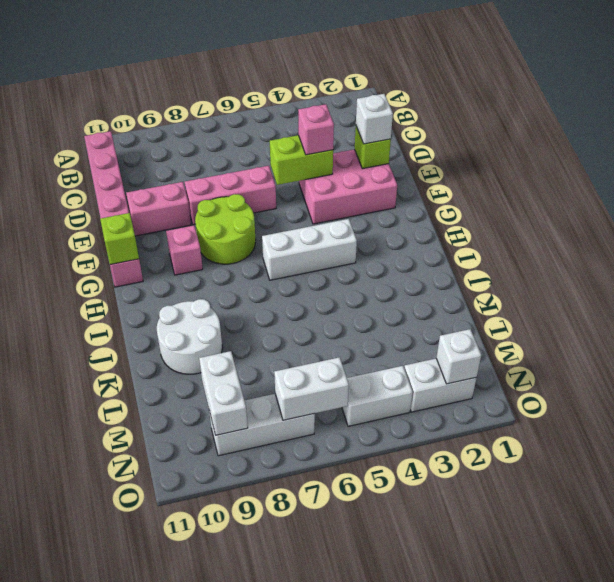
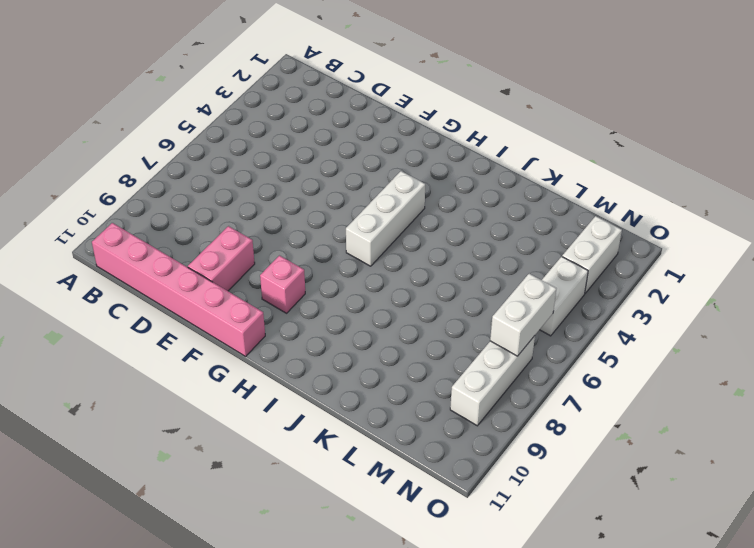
none -> pink brick E2:F4 level 1
none -> pink brick E6:E8 level 1
none -> lime round brick F7:G8 level 1

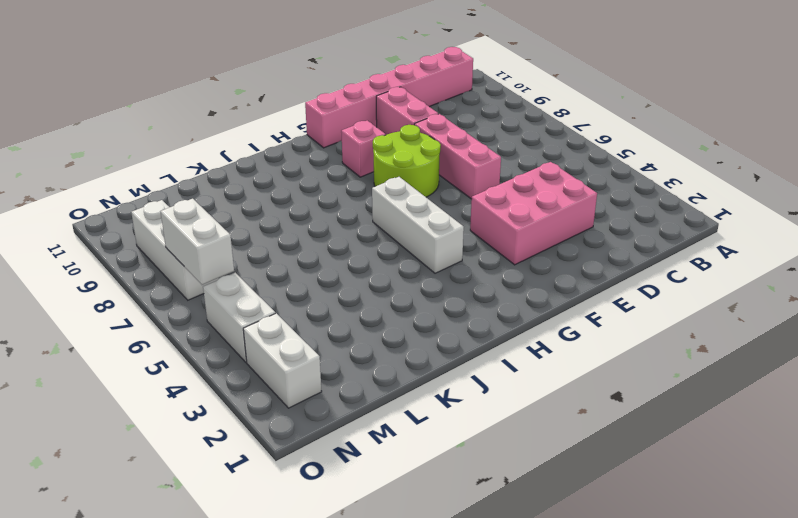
pink brick D3:F4 level 1 -> pink brick E2:F4 level 1
none -> white round brick J9:K10 level 1
none -> lime brick E2 level 2
none -> lime brick E4:E5 level 2

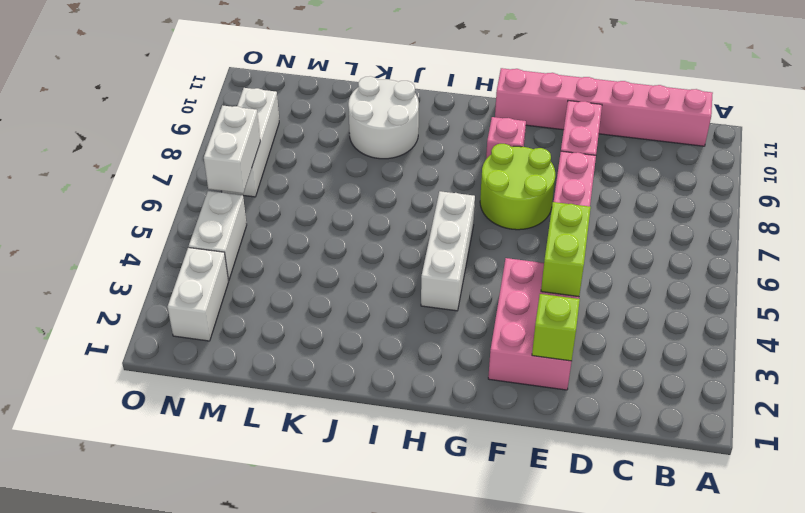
none -> lime brick G11 level 2
none -> white brick M9:N9 level 2
none -> white brick N2 level 2

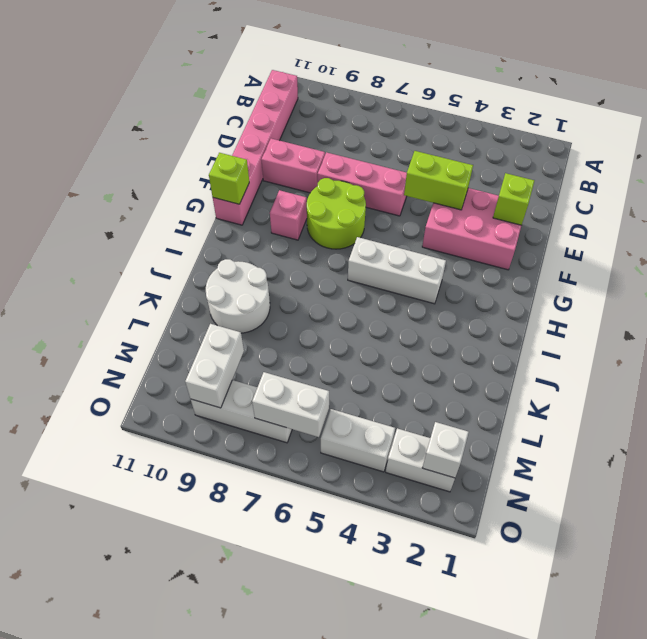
none -> white brick E2 level 3
none -> pink brick E4 level 3

